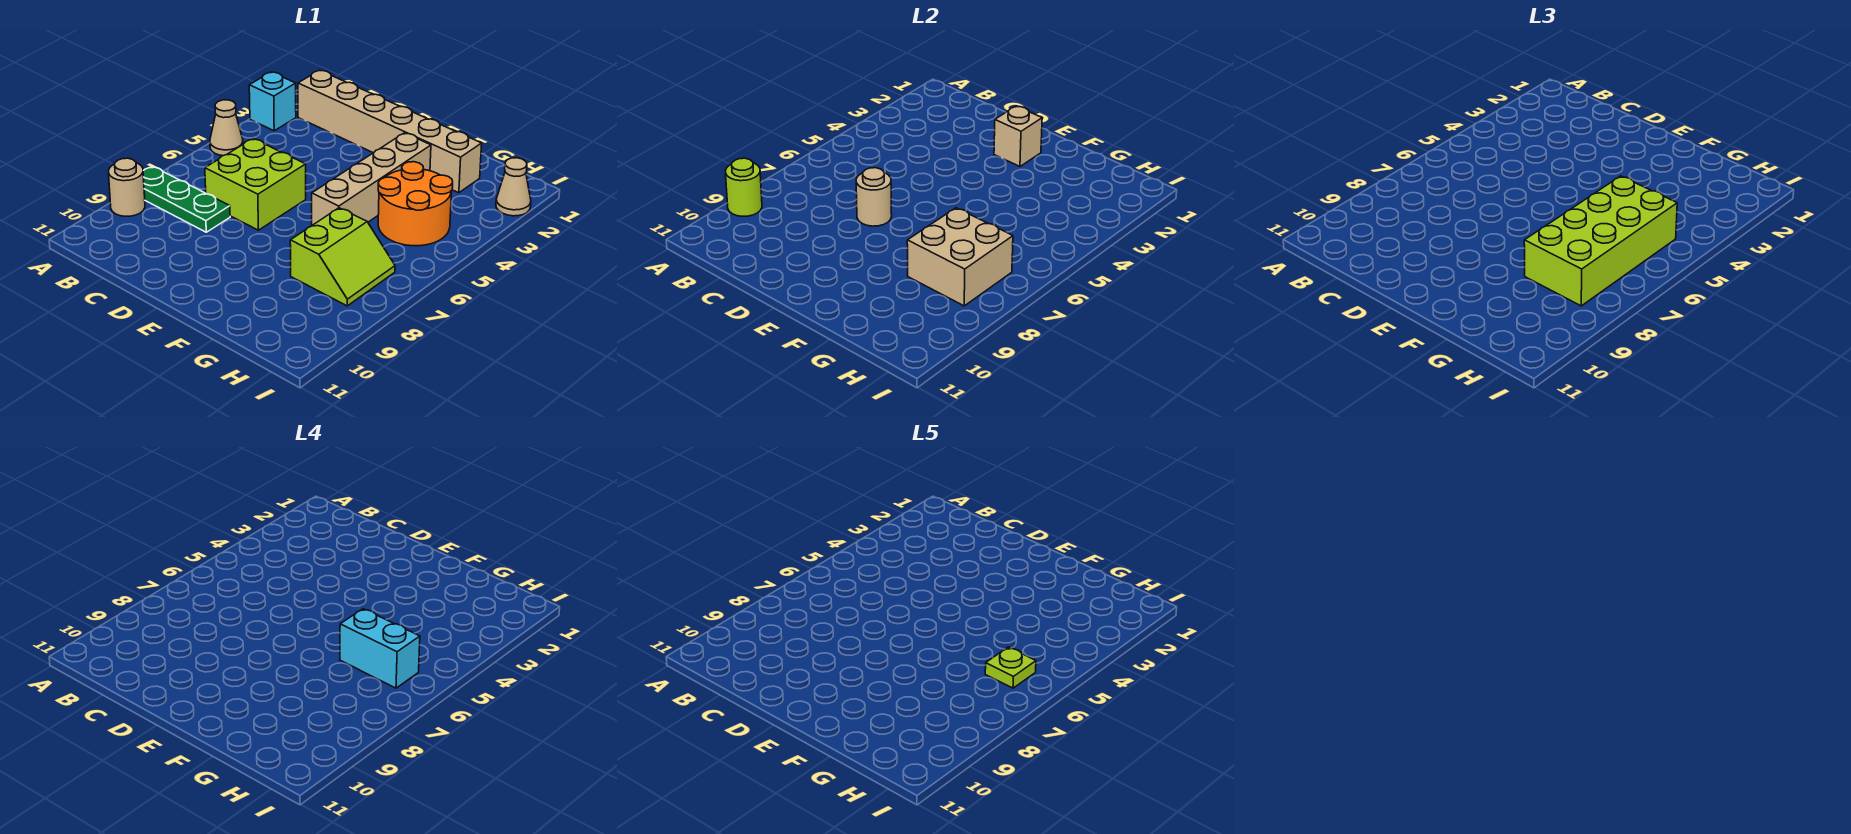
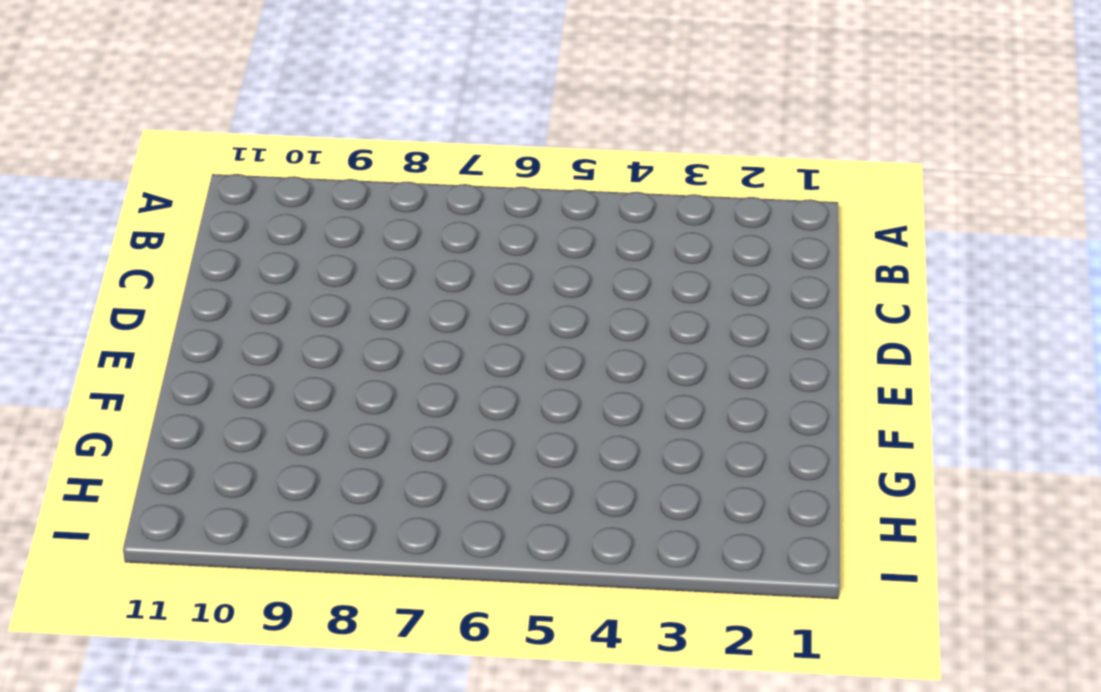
none -> cyan brick A3 level 1
none -> tan cone A5 level 1
none -> green plate A8:C8 level 1

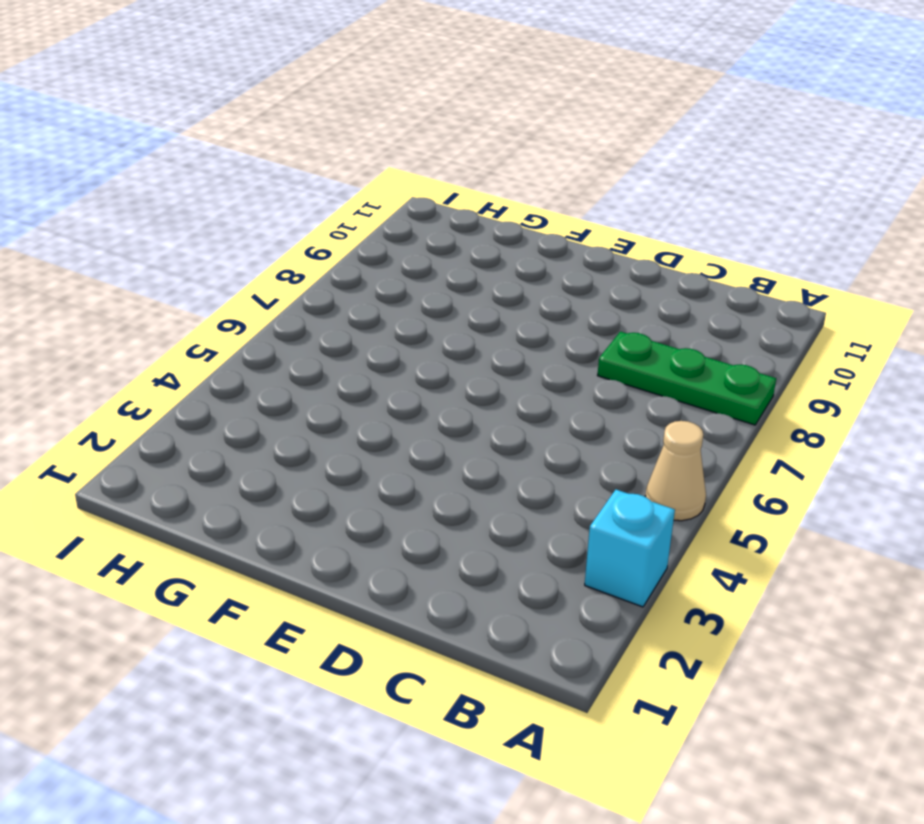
none -> tan round brick A9 level 1
none -> tan brick B2:G2 level 1
none -> lime brick C6:D7 level 1

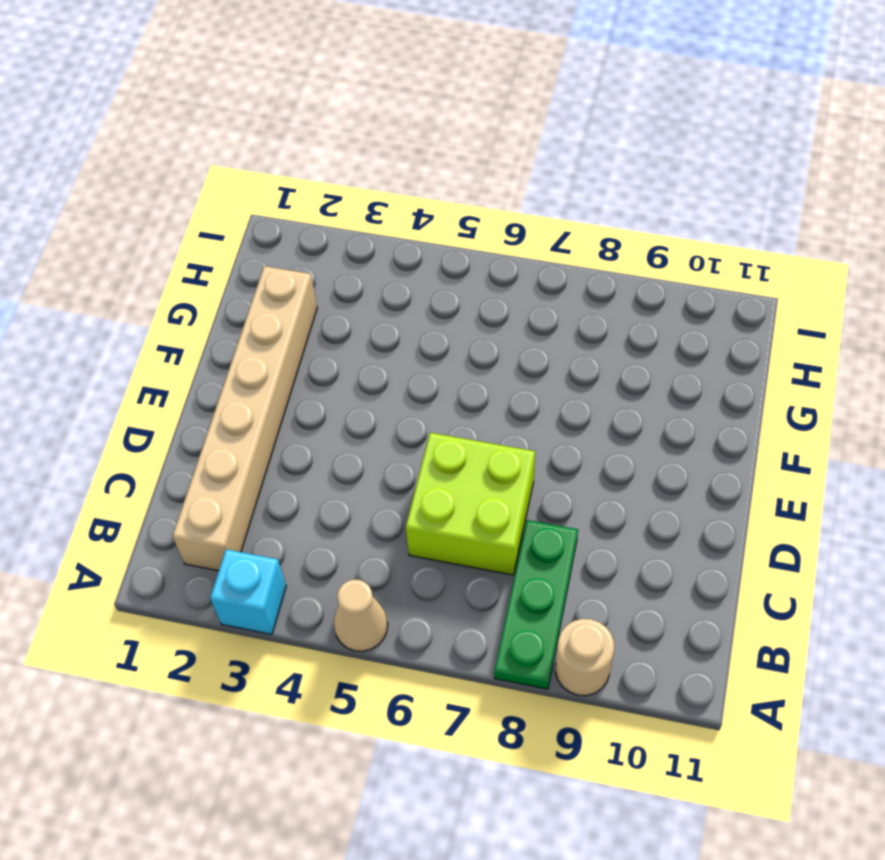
none -> tan brick F3:F6 level 1
none -> orange round brick G4:H5 level 1
none -> lime slope G7:H8 level 1 top G

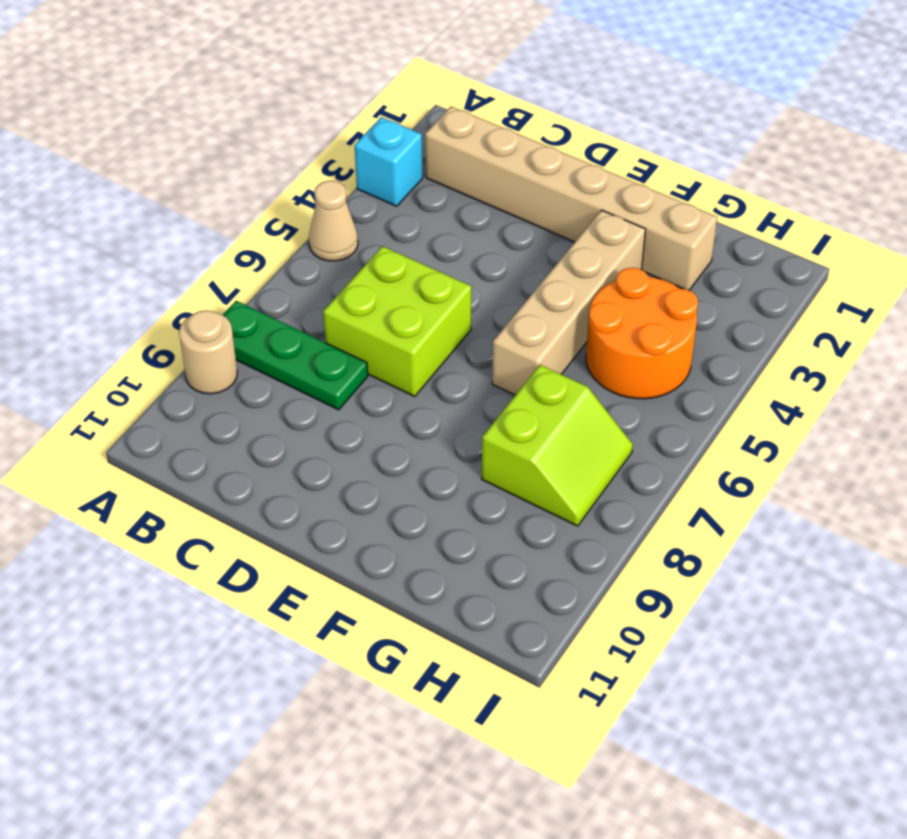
none -> tan cone I2 level 1
none -> lime round brick A9 level 2
none -> tan round brick D7 level 2

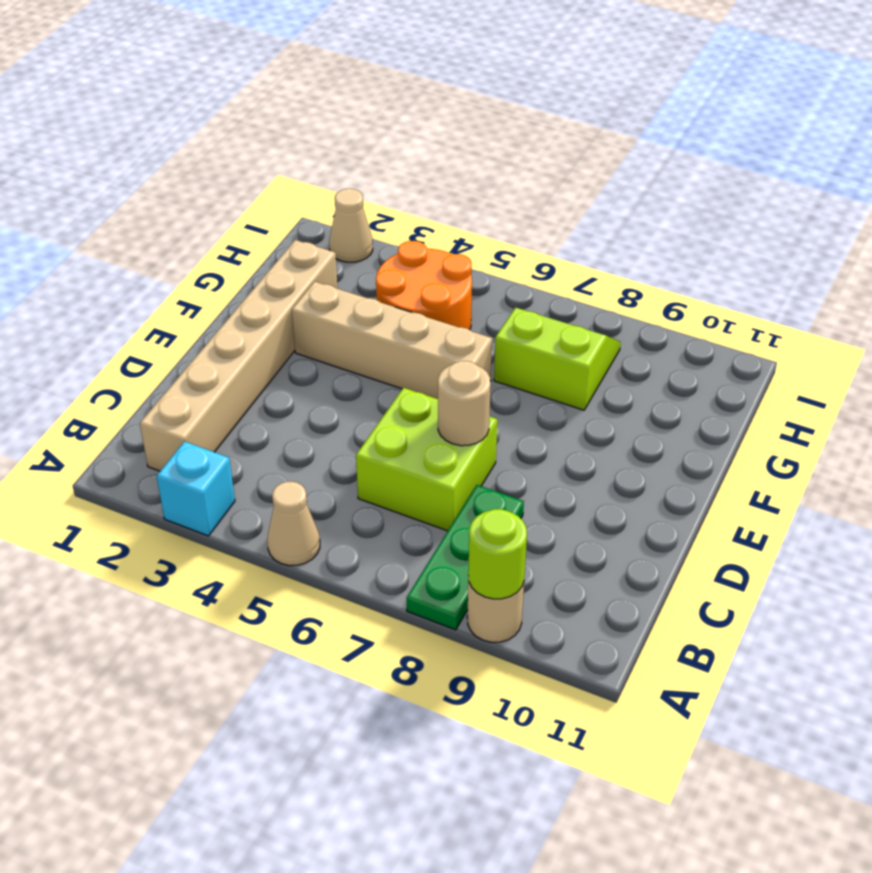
none -> tan brick E2 level 2
none -> tan brick G7:H8 level 2
none -> lime brick G5:H8 level 3

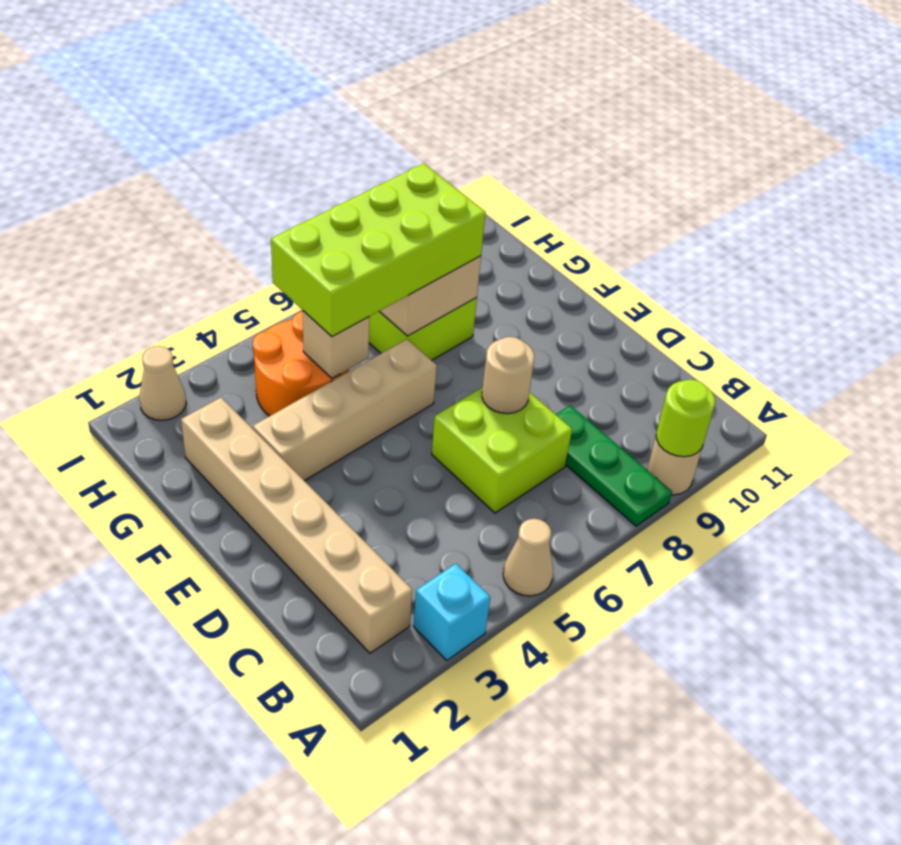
tan brick G5 level 2 -> tan brick E2 level 2
none -> cyan brick G6:H6 level 4
none -> lime plate H6 level 5

